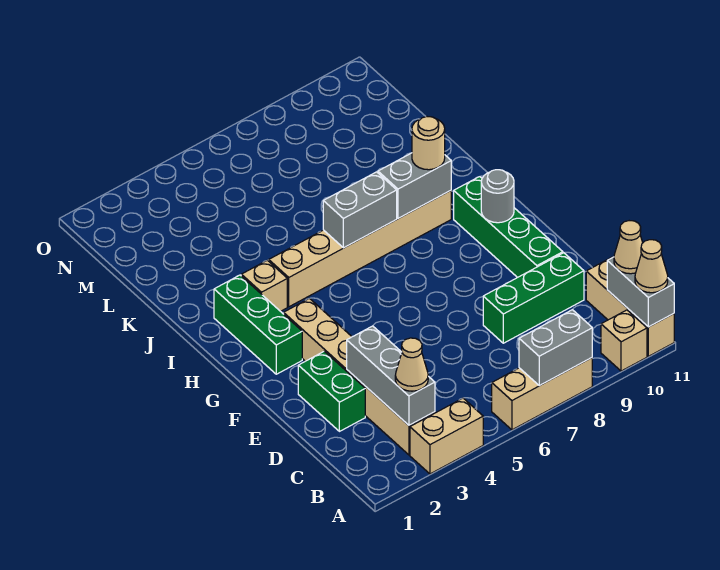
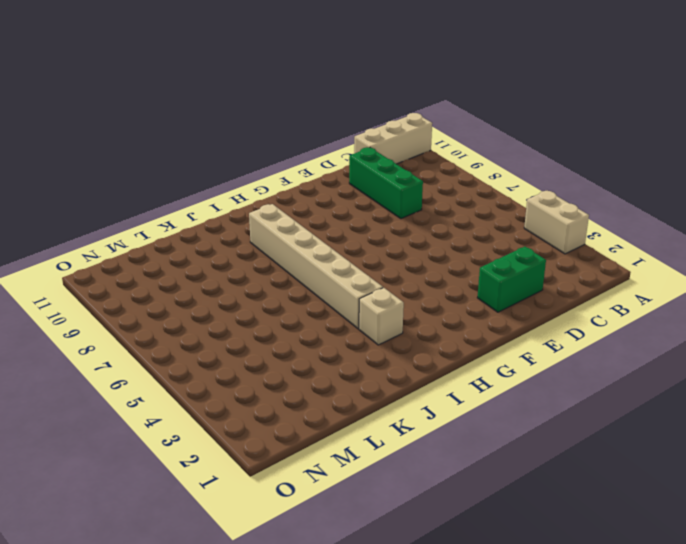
none -> tan brick A6:A8 level 1
none -> tan brick A10 level 1
none -> tan brick B3:G3 level 1

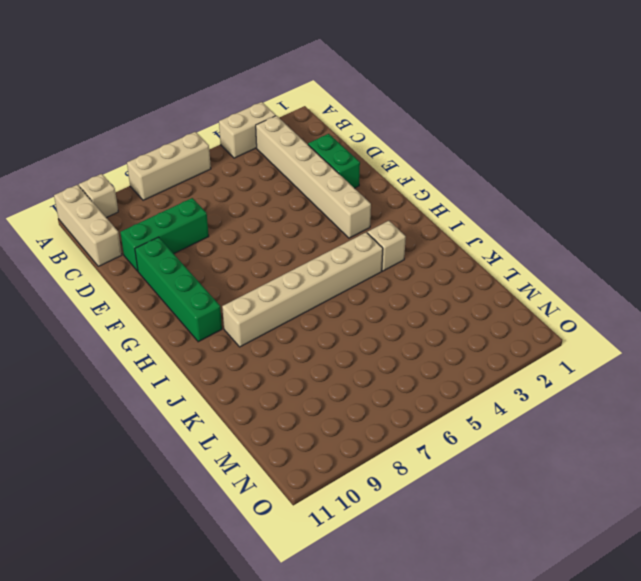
none -> green brick G2:I2 level 1
none -> grey brick A7:A8 level 2
none -> grey brick A11:B11 level 2

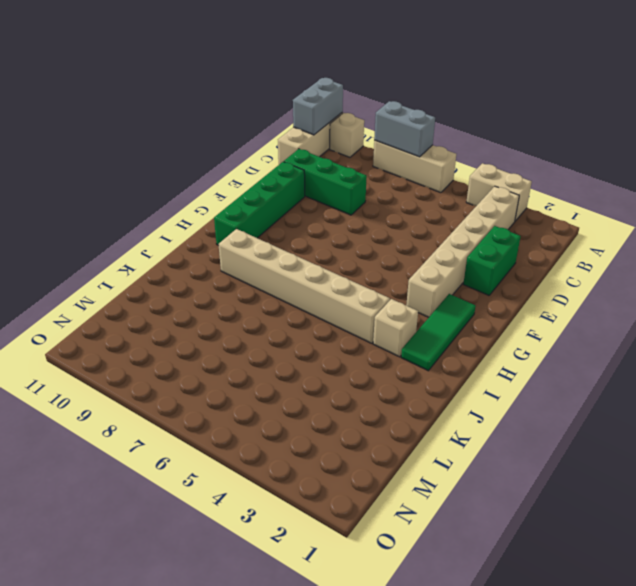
green tile G2:I2 level 1 -> green brick G2:I2 level 1
none -> grey brick B3:D3 level 2
none -> grey round brick G10 level 2
none -> grey brick I6:I7 level 2

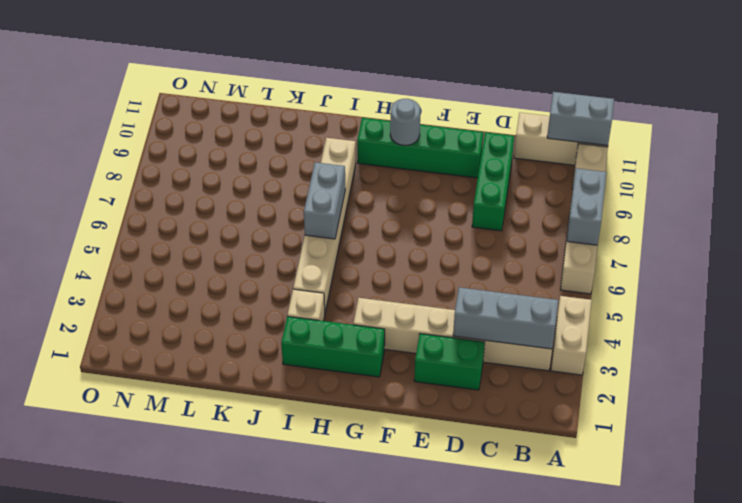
none -> grey brick I8:I9 level 2
none -> tan cone A11 level 3
none -> tan cone B3 level 3

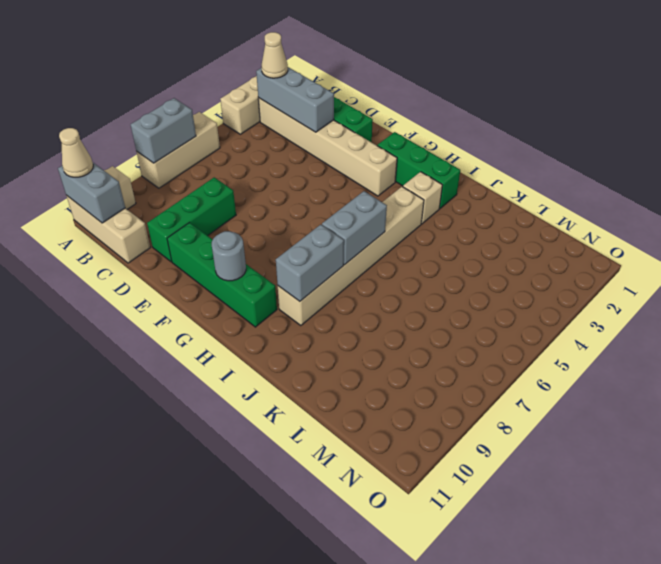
none -> tan cone B11 level 3
none -> tan round brick I9 level 3

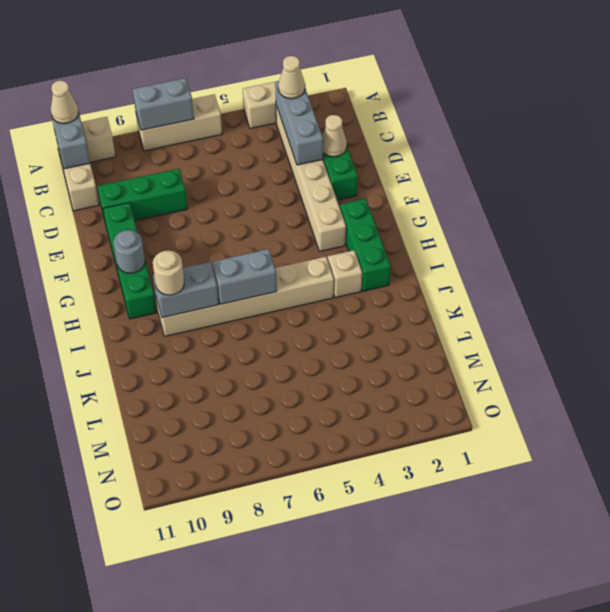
tan cone D2 level 2 -> tan cone B11 level 3

